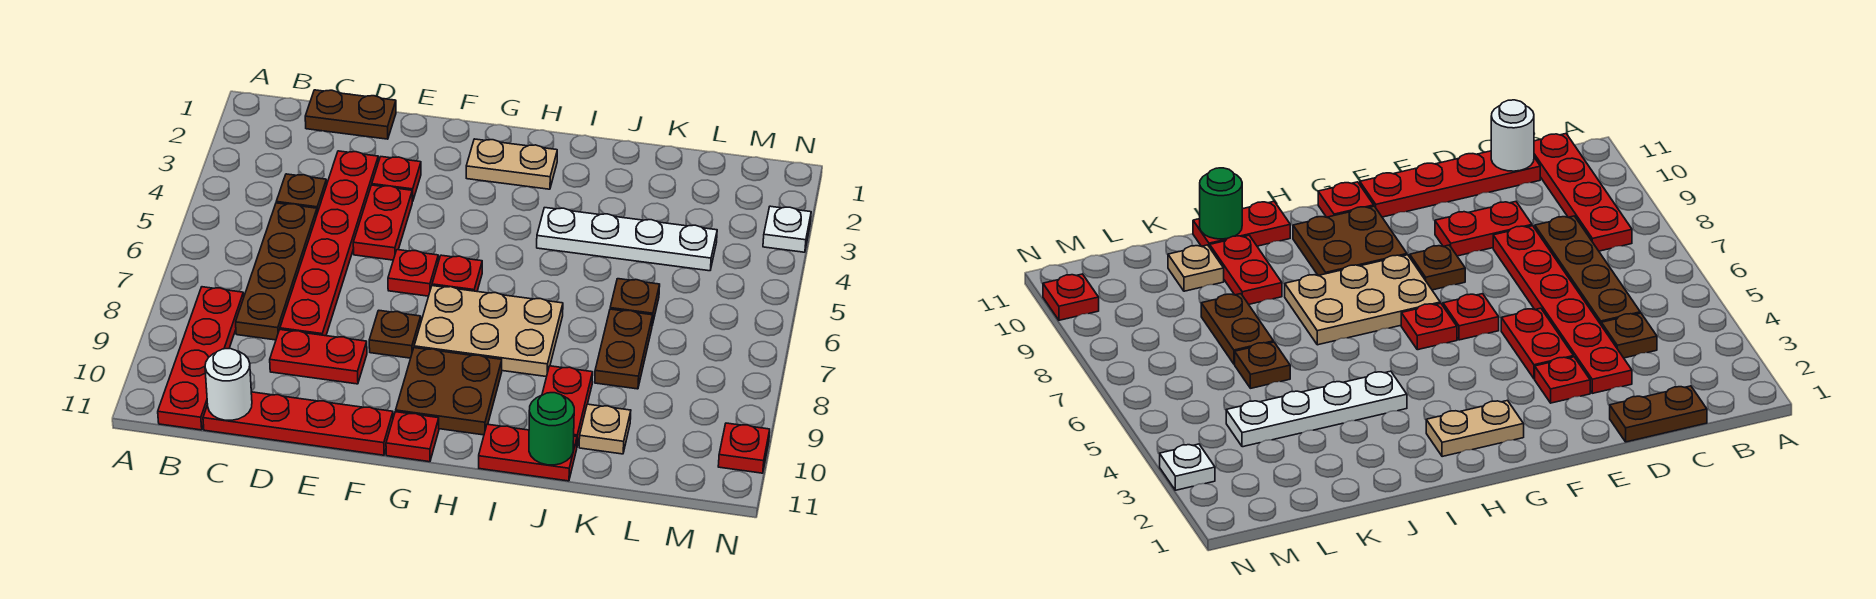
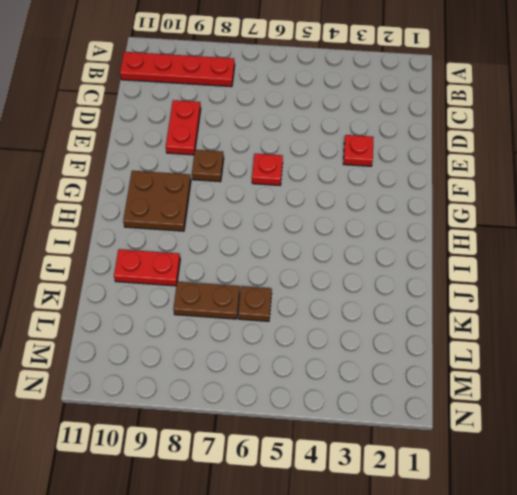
none -> brown plate C1:D1 level 1
none -> brown plate C4 level 1
none -> brown plate C5:C8 level 1

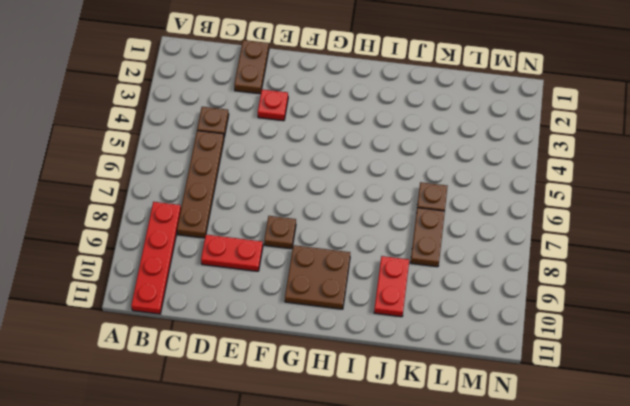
brown plate D1:D2 level 1 -> brown plate C1:D1 level 1
none -> red plate C11:F11 level 1
none -> red plate D3:D8 level 1
none -> red plate E4:E5 level 1

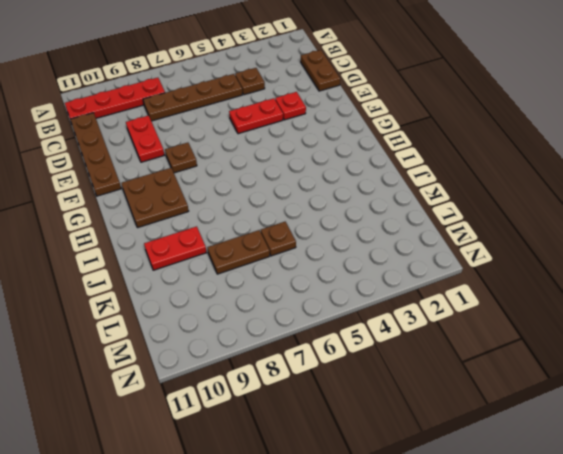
brown plate C11:F11 level 1 -> red plate C11:F11 level 1
none -> red plate D3:D8 level 1
none -> red plate F6 level 1
none -> tan plate G2:H2 level 1

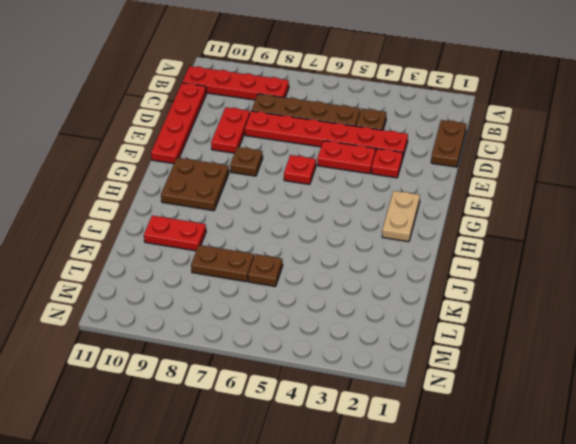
none -> red plate G6 level 1
none -> tan plate G7:I8 level 1
none -> red plate G11 level 1

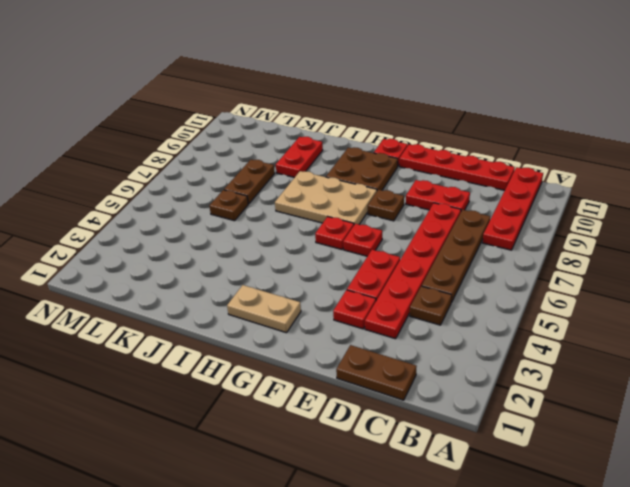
none -> white plate I4:L4 level 1
none -> red plate I11:J11 level 1
none -> tan plate K10 level 1

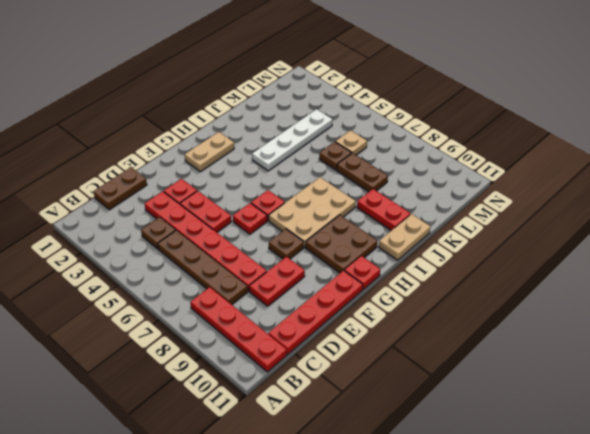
tan plate I11:J11 level 1 -> red plate I11:J11 level 1
tan plate L6 level 1 -> tan plate K10 level 1
none -> white plate N3 level 1
none -> red plate N10 level 1
none -> white round brick C11 level 2

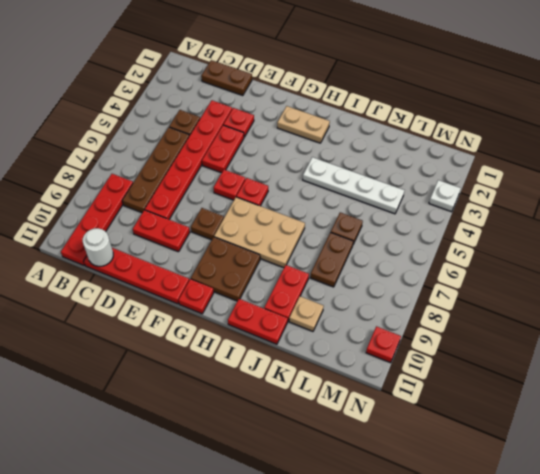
none -> green round brick J11 level 2

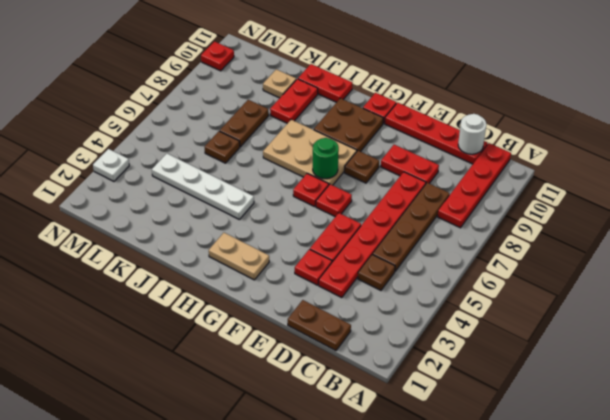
green round brick G7 level 2 -> green round brick J11 level 2

